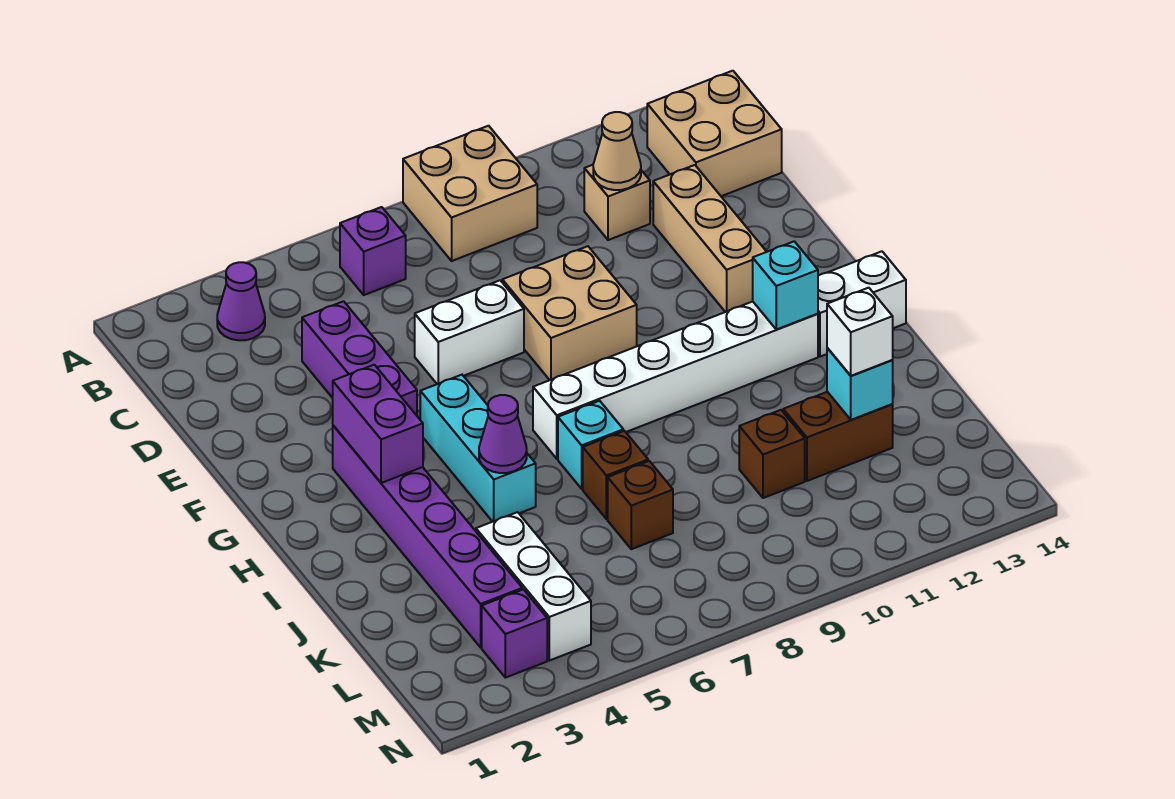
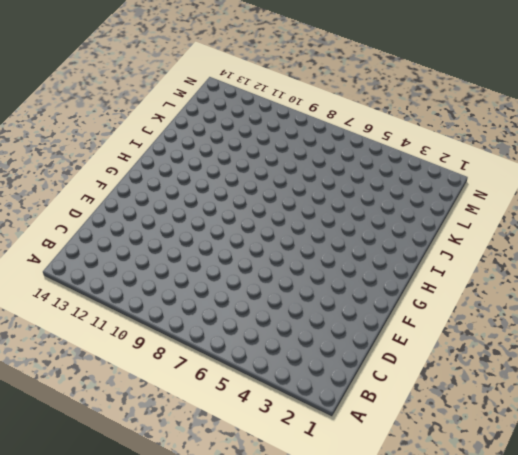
none -> tan brick A8:B9 level 1
none -> purple cone B3 level 1
none -> purple brick B6 level 1

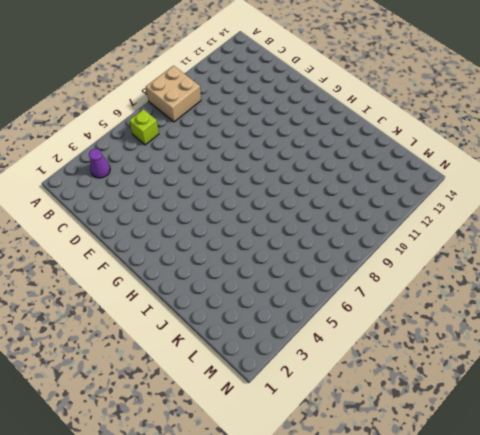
lime brick B6 level 1 -> purple brick B6 level 1
none -> tan brick B13:C14 level 1
none -> tan brick C11 level 1
none -> purple brick D4:F4 level 1

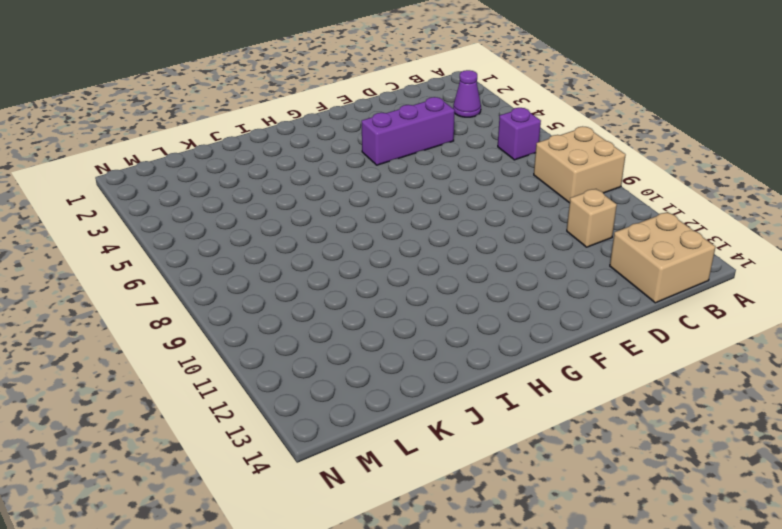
none -> tan brick D12:F12 level 1
none -> white brick E6:E7 level 1
none -> tan brick E8:F9 level 1

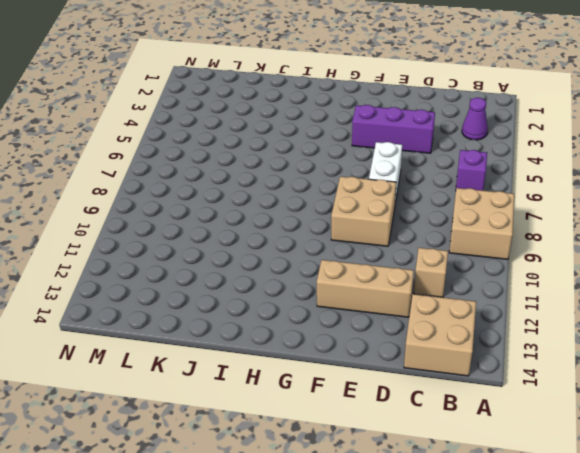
none -> purple brick G3:L3 level 1
none -> cyan brick G5:I5 level 1
none -> white brick H7:H12 level 1

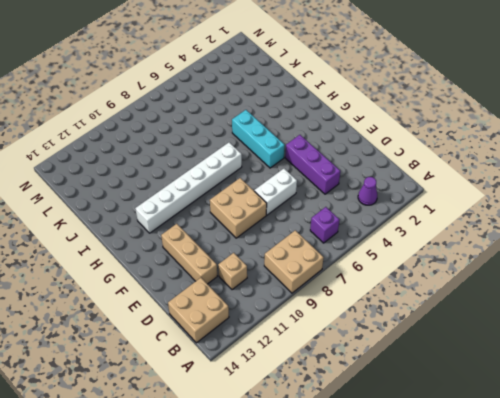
none -> purple brick G3:L3 level 1
none -> white brick H13:H14 level 1
none -> cyan brick I7 level 1

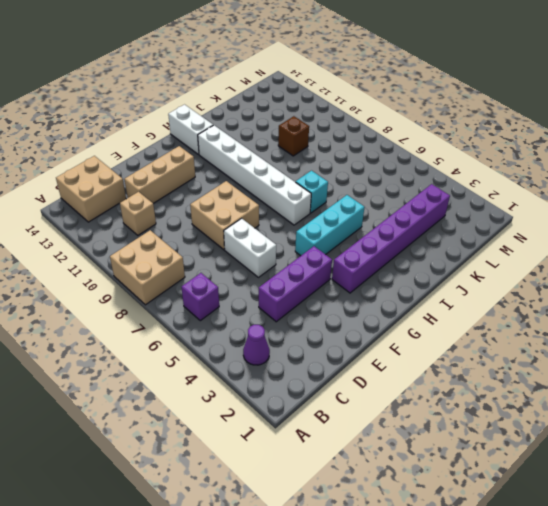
none -> brown brick J7 level 1
none -> white brick K4:M4 level 1
none -> brown brick K7 level 1

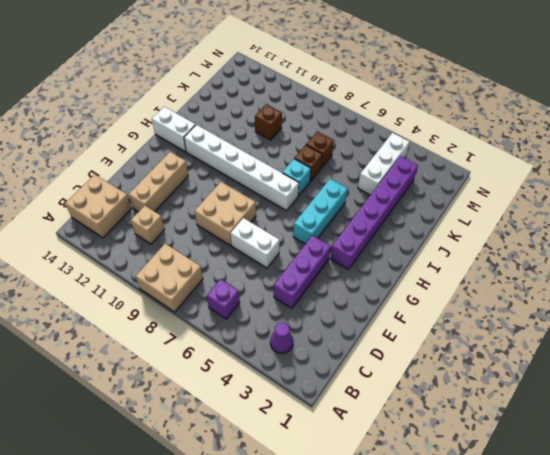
none -> brown brick K11:K12 level 1
none -> purple brick M3 level 1
none -> tan cone C11 level 2

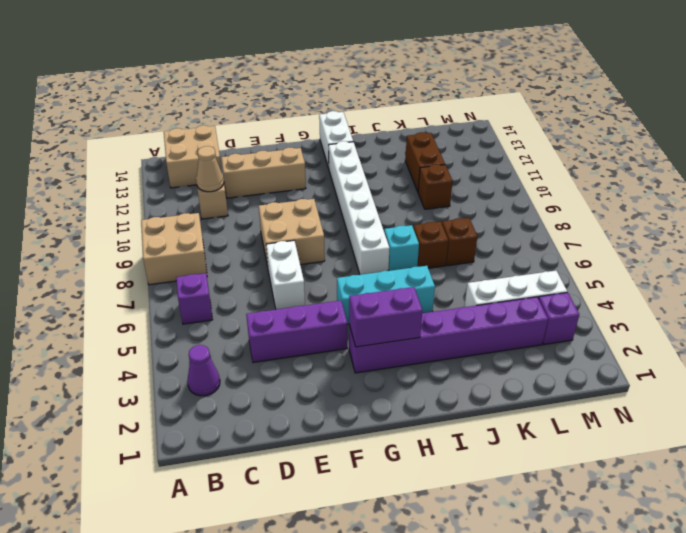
none -> cyan brick H12 level 2
none -> purple cone I5 level 2
none -> cyan brick K12 level 2

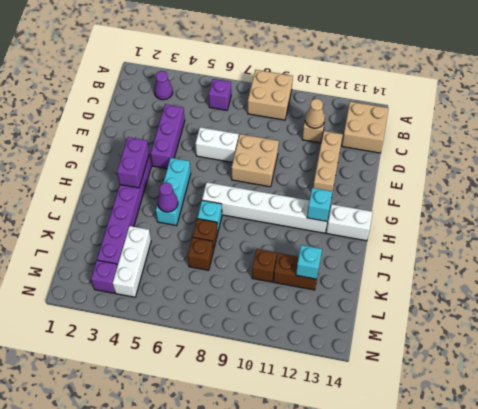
none -> white brick K12 level 3

